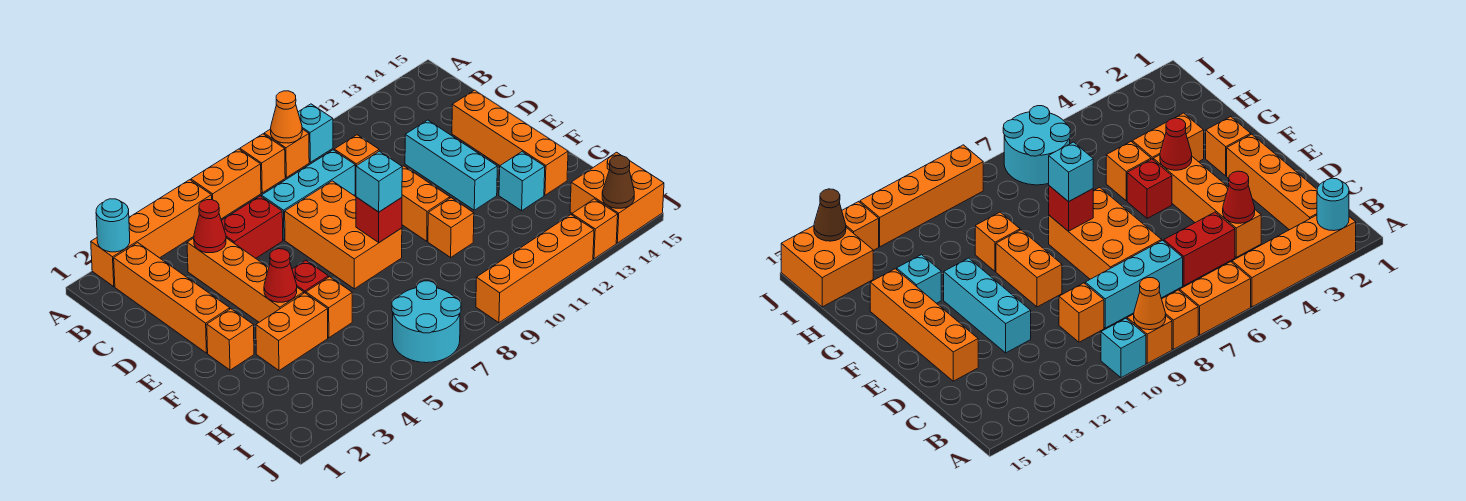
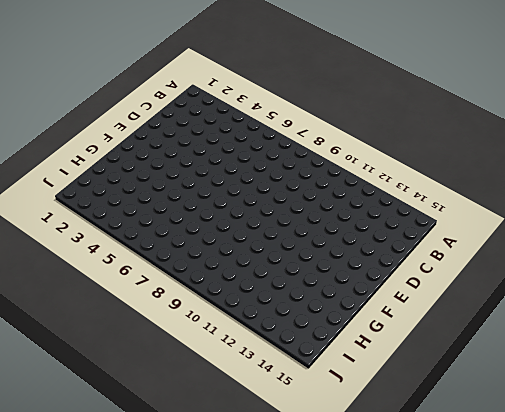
none -> orange brick A2:A5 level 1
none -> orange brick A6:A7 level 1
none -> orange brick A8 level 1
none -> orange brick A9 level 1

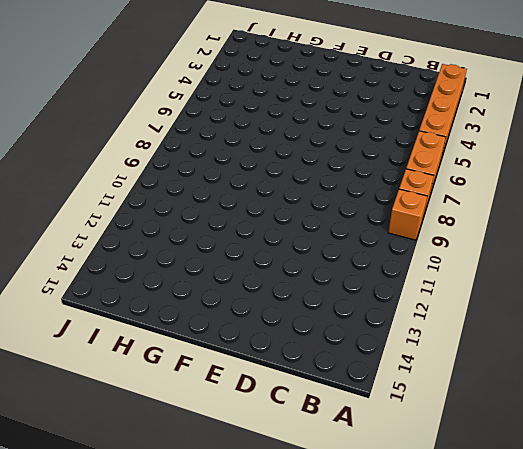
none -> cyan brick A10 level 1
none -> orange brick B2:E2 level 1
none -> orange brick C4:F4 level 1
none -> red brick C5:C6 level 1

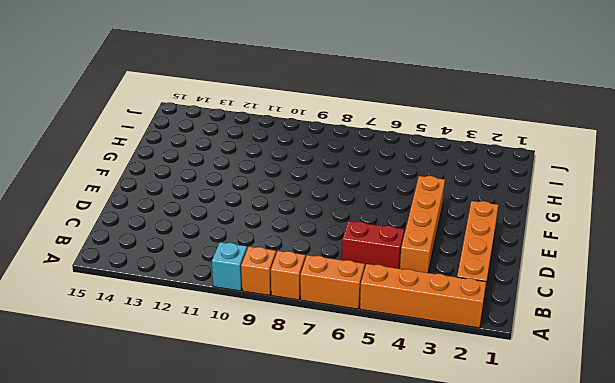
none -> cyan brick C7:C9 level 1
none -> orange brick C10 level 1
none -> orange brick D7:F8 level 1
none -> cyan brick D12:F12 level 1

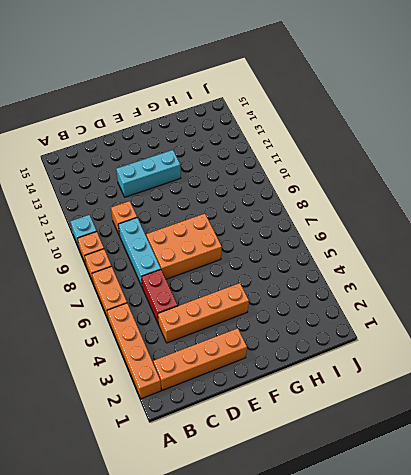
none -> orange brick D14:G14 level 1
none -> orange brick E10:F10 level 1
none -> orange brick F2 level 1
none -> red brick F5 level 1

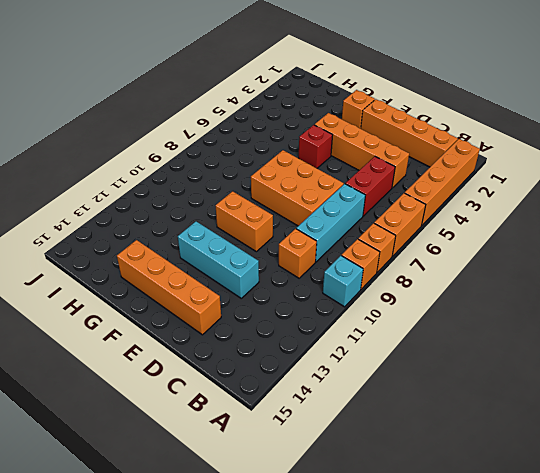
none -> orange brick G3:G4 level 1
none -> orange brick G5 level 1
none -> orange brick G10 level 1
none -> cyan brick G13 level 1

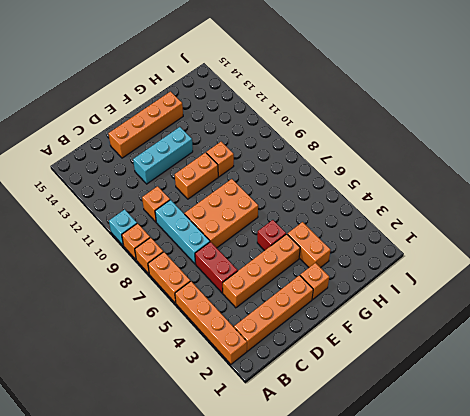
none -> orange brick G5 level 1
none -> cyan brick G13 level 1
none -> cyan round brick I6:J7 level 1
none -> orange brick I14:J15 level 1

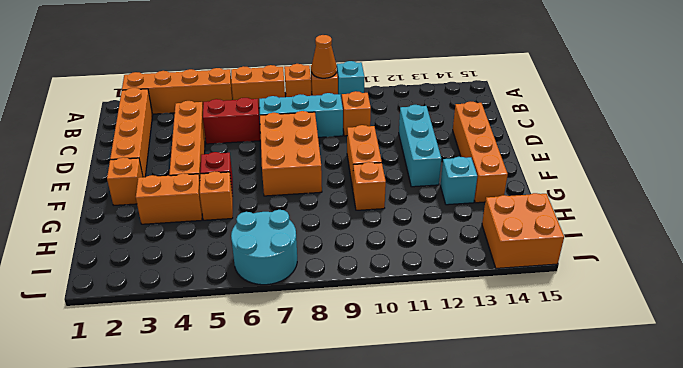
none -> orange brick J9:J12 level 1
none -> orange brick J13 level 1
none -> cyan round brick A2 level 2
none -> red cone C4 level 2

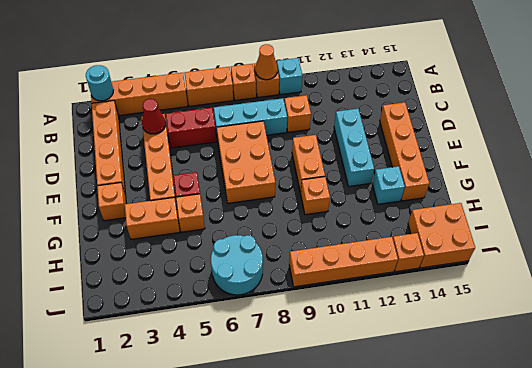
none -> red cone F4 level 2
none -> red brick F8 level 2
none -> brown cone J14 level 2
none -> cyan brick F8 level 3

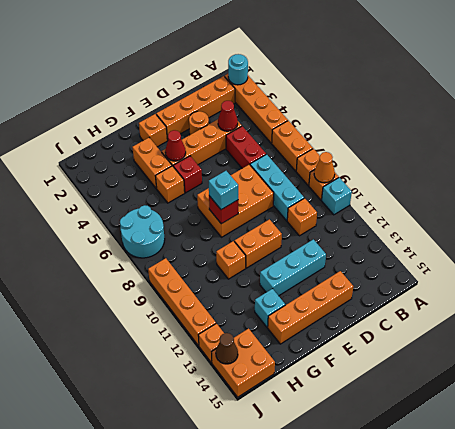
orange round brick D3 level 1 -> none

